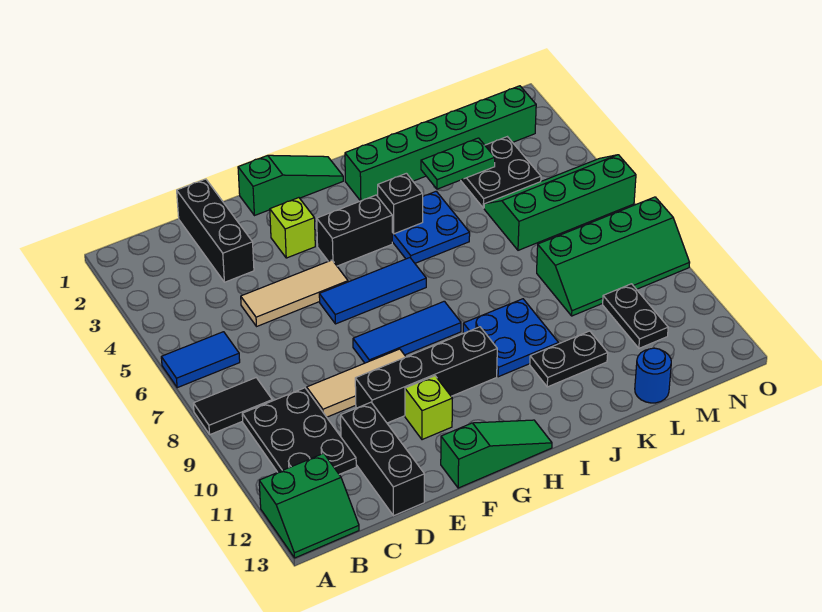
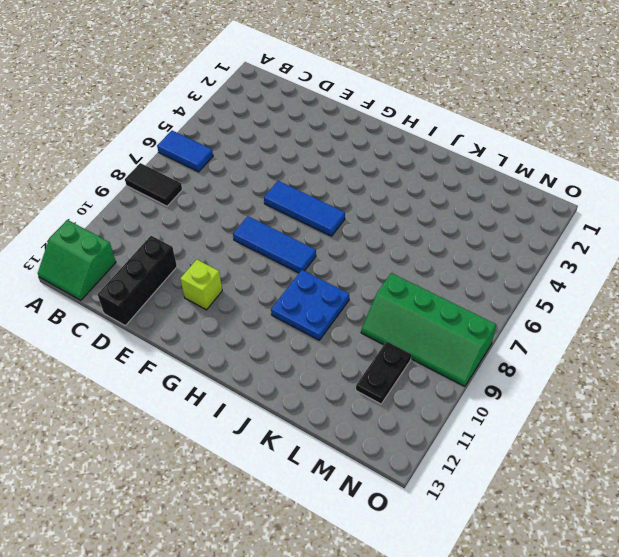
none -> black plate B9:C11 level 1
none -> black brick D1:D3 level 1
none -> tan tile D5:F5 level 1

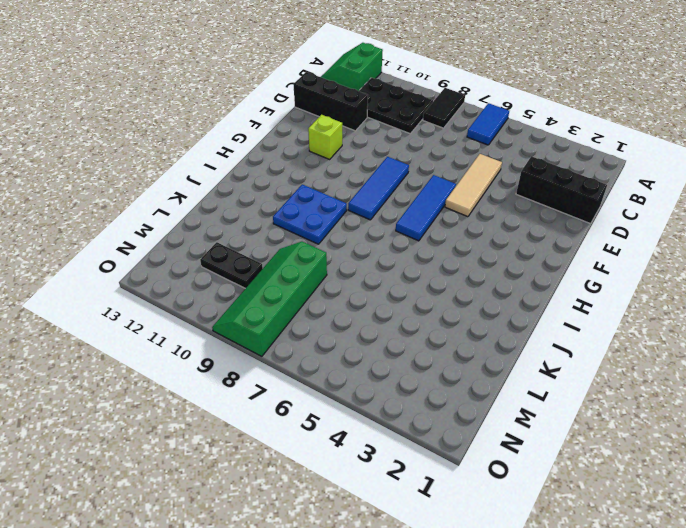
none -> tan tile D9:F9 level 1
none -> black brick E10:H10 level 1
none -> green slope F1:H1 level 1 top F

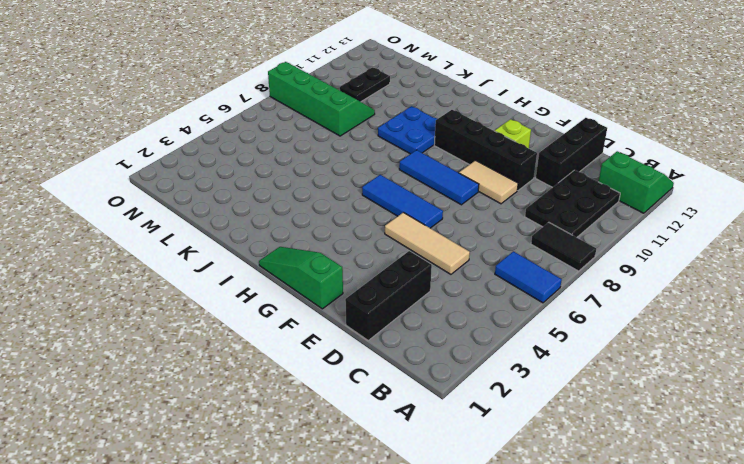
tan tile E9:F9 level 1 -> tan tile D9:F9 level 1
none -> lime brick F3 level 1
none -> green slope F13:H13 level 1 top F
none -> black brick G4:H4 level 1

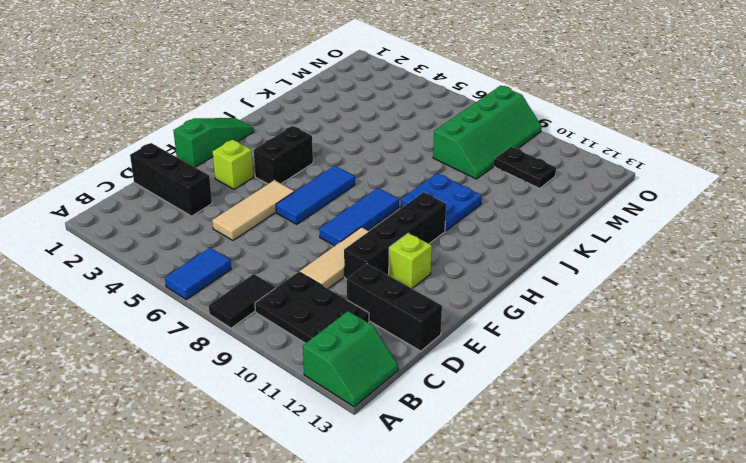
none -> green slope F13:H13 level 1 top F
none -> green brick I2:N2 level 1
none -> blue plate I4:J5 level 1

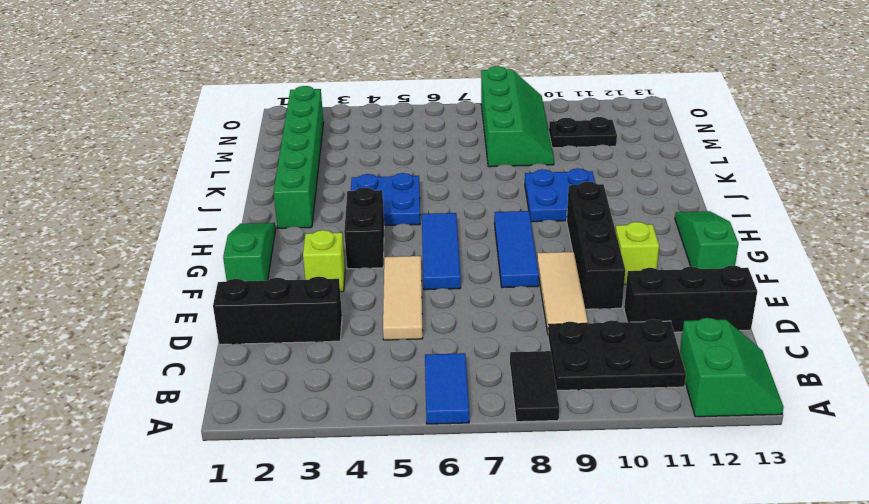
none -> black plate J11:K11 level 1
none -> black plate L3:M4 level 1
none -> green slope L5:O6 level 1 top 6

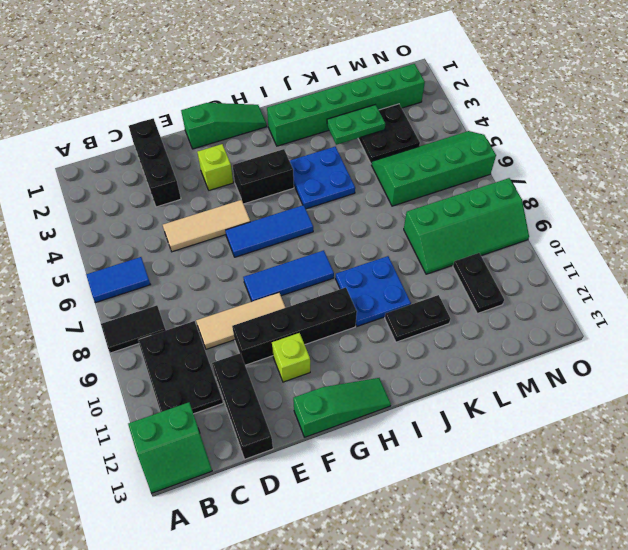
none -> blue round brick L13 level 1
none -> black brick I4 level 2

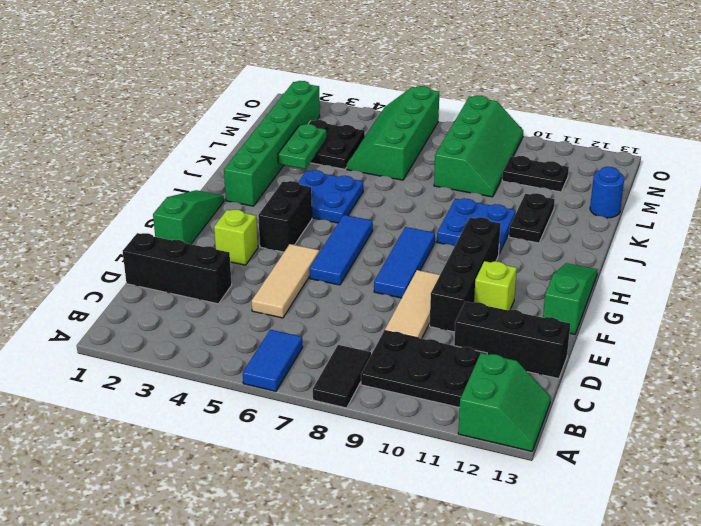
none -> black brick I4 level 2

